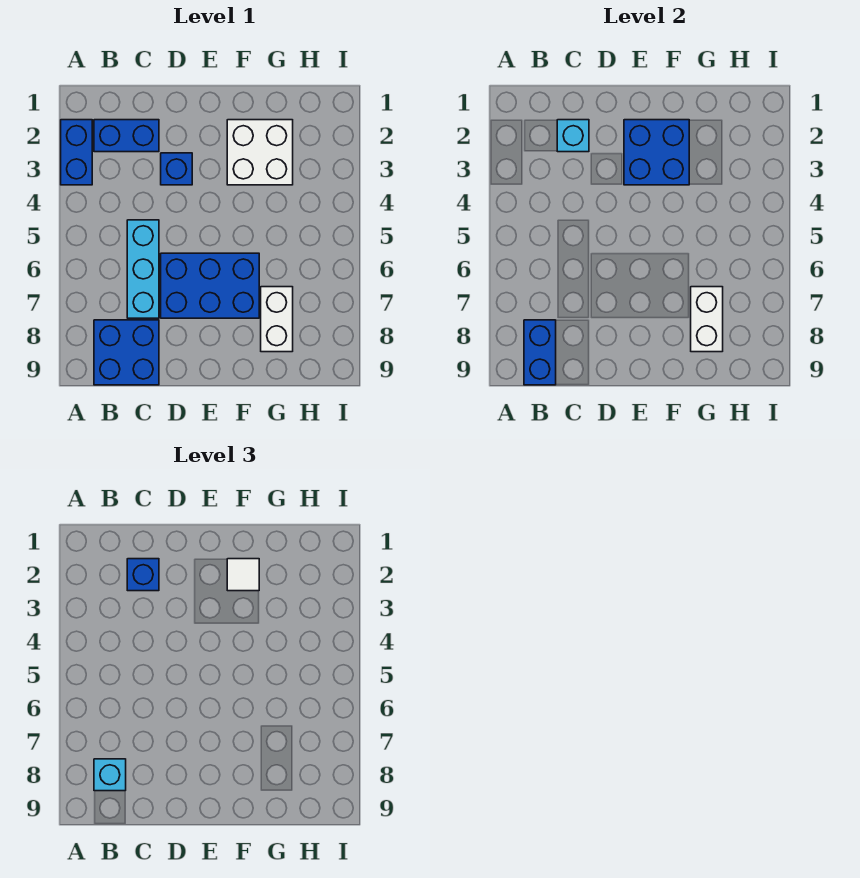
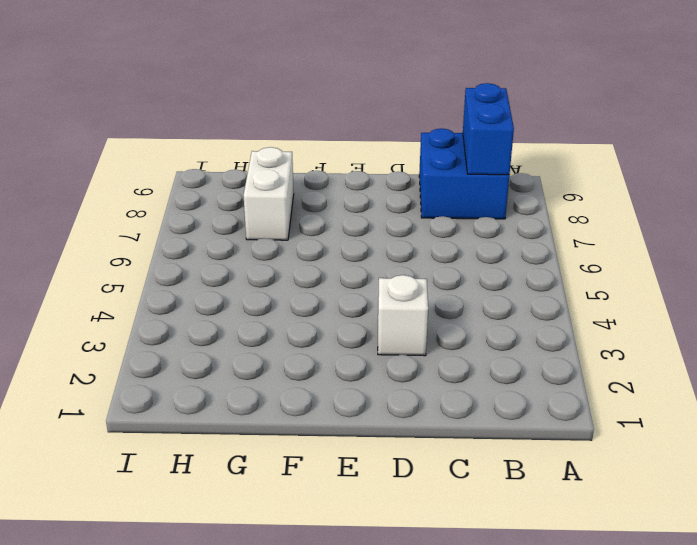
white brick D3 level 1 -> blue brick D3 level 1
none -> blue brick A2:A3 level 1
none -> blue brick B2:C2 level 1
none -> cyan brick C5:C7 level 1

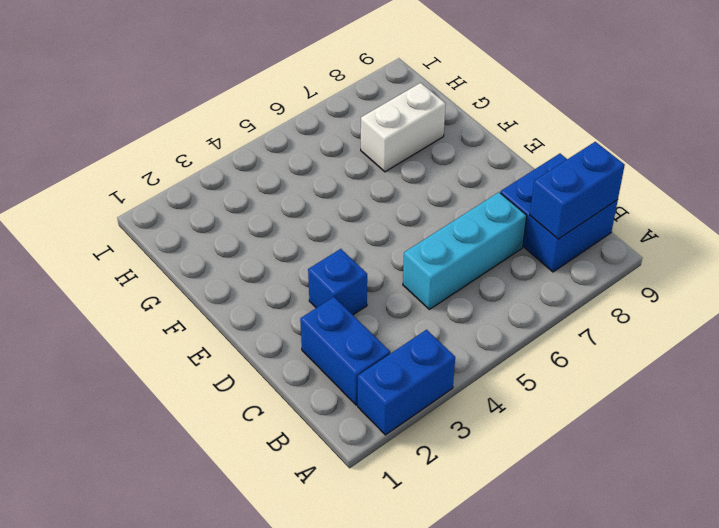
none -> blue brick D6:F7 level 1
none -> white brick F2:G3 level 1
none -> cyan brick C2 level 2

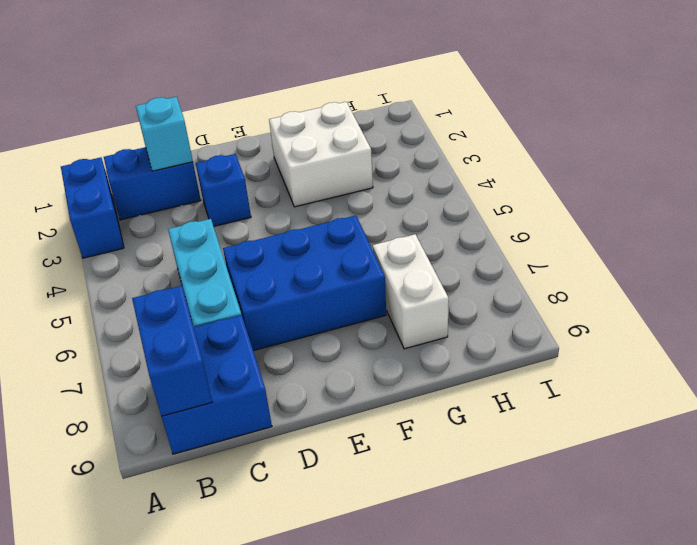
none -> blue brick E2:F3 level 2
none -> white brick G7:G8 level 2
none -> cyan brick B8 level 3

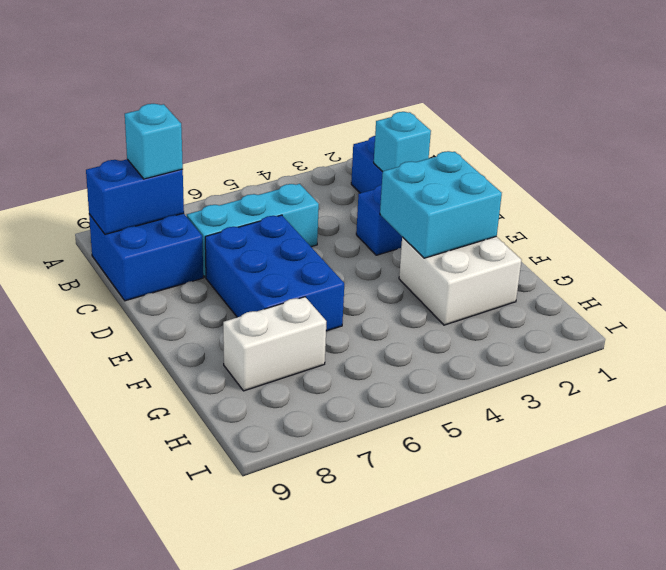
cyan brick E2:F3 level 2 -> blue brick E2:F3 level 2
none -> blue brick A2:A3 level 1
none -> white brick G7:G8 level 2
none -> blue brick C2 level 3

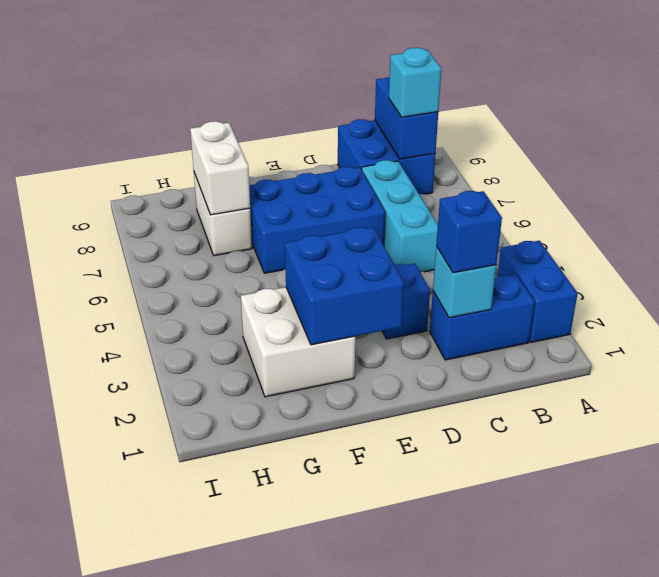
none -> white tile F2 level 3

